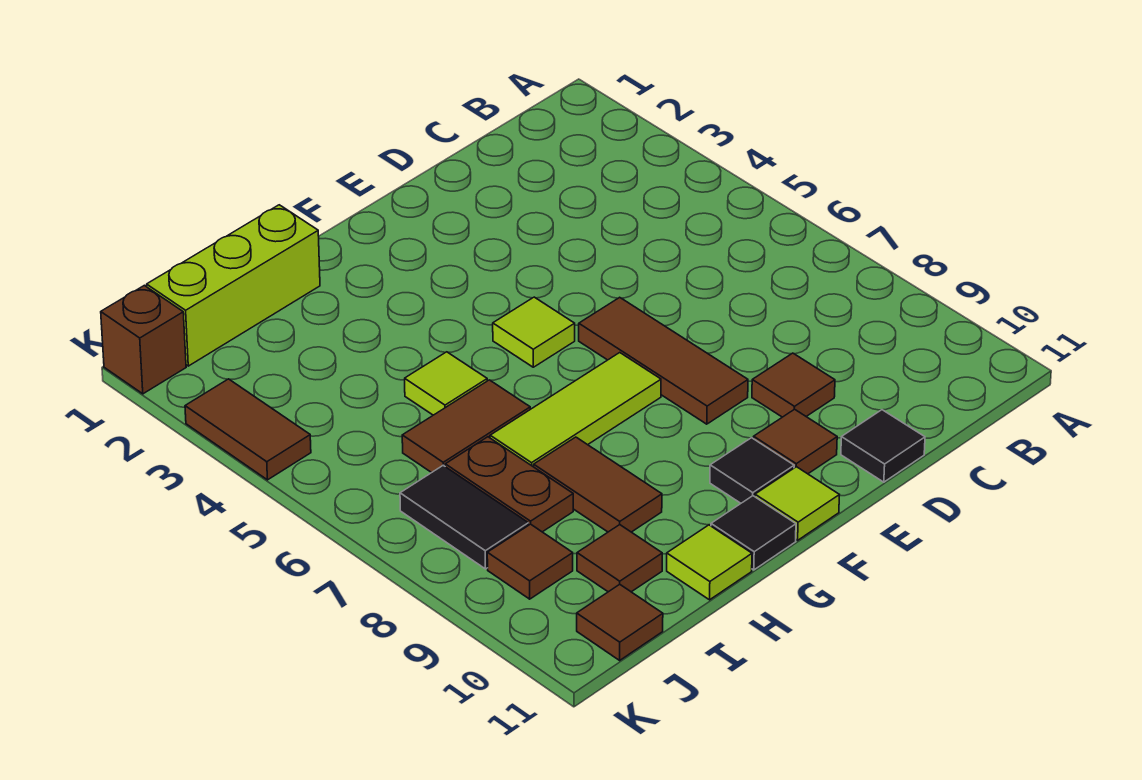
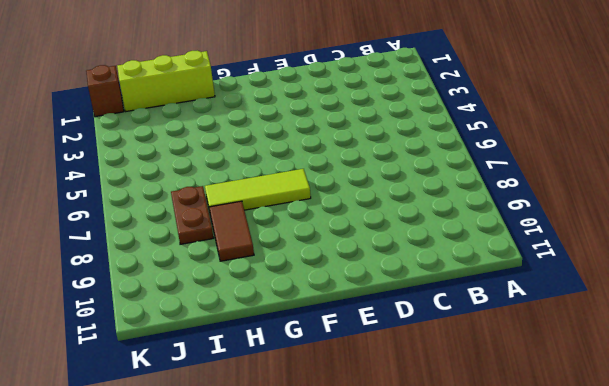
none -> brown tile D9 level 1
none -> black tile D11 level 1
none -> brown tile E6:E8 level 1

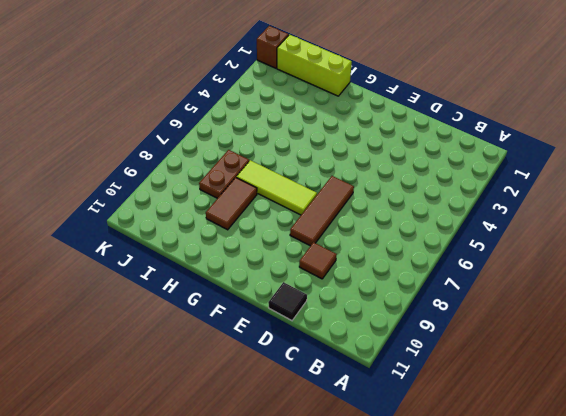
none -> brown tile E10 level 1
none -> lime tile F5 level 1
none -> black tile F10 level 1

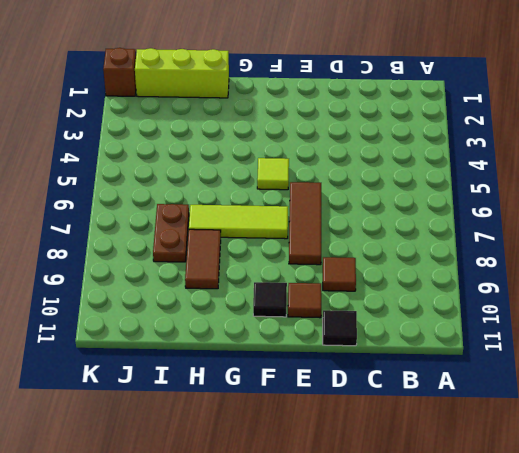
none -> lime tile F11 level 1
none -> black tile G11 level 1
none -> lime tile H5 level 1

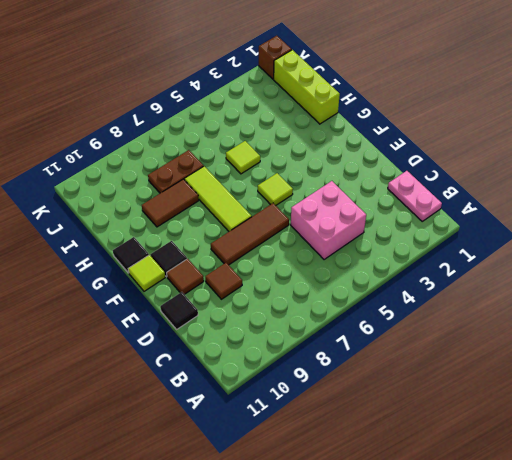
pink plate B1:C1 level 1 -> none
pink brick C4:D5 level 1 -> none
none -> brown tile H6:I6 level 1
none -> lime tile H11 level 1
none -> brown tile I10 level 1

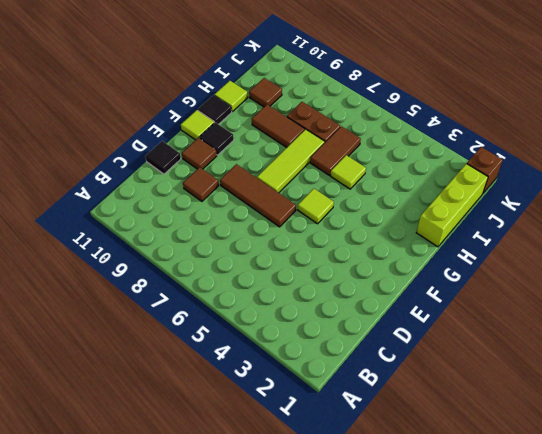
none -> black tile J7:J8 level 1
none -> brown tile J9 level 1
none -> brown tile J11 level 1

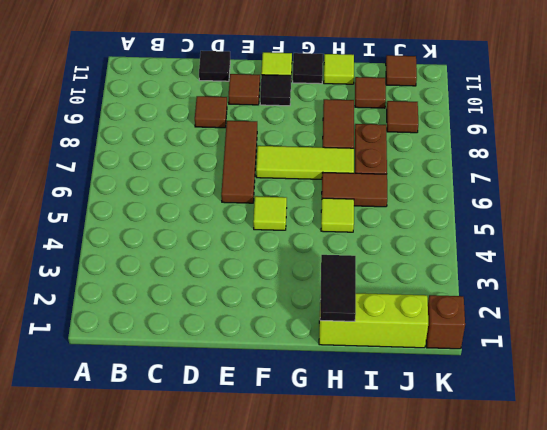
black tile H1:H2 level 2 -> black tile J7:J8 level 1
none -> brown tile K3:K4 level 1

